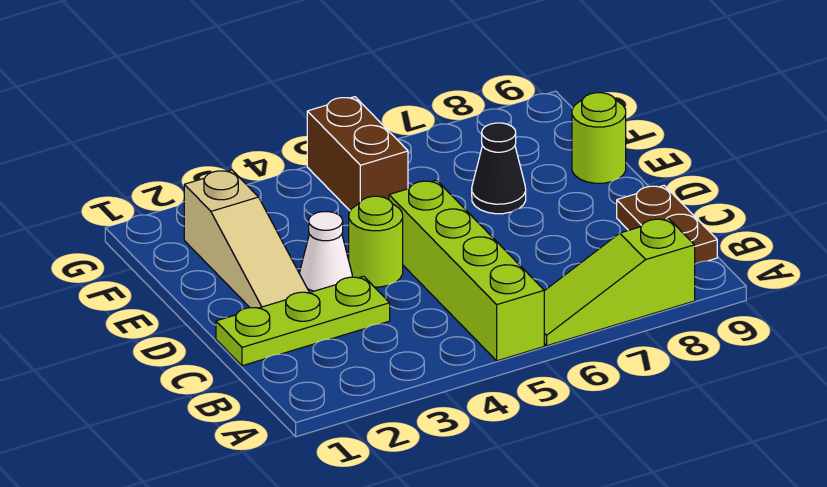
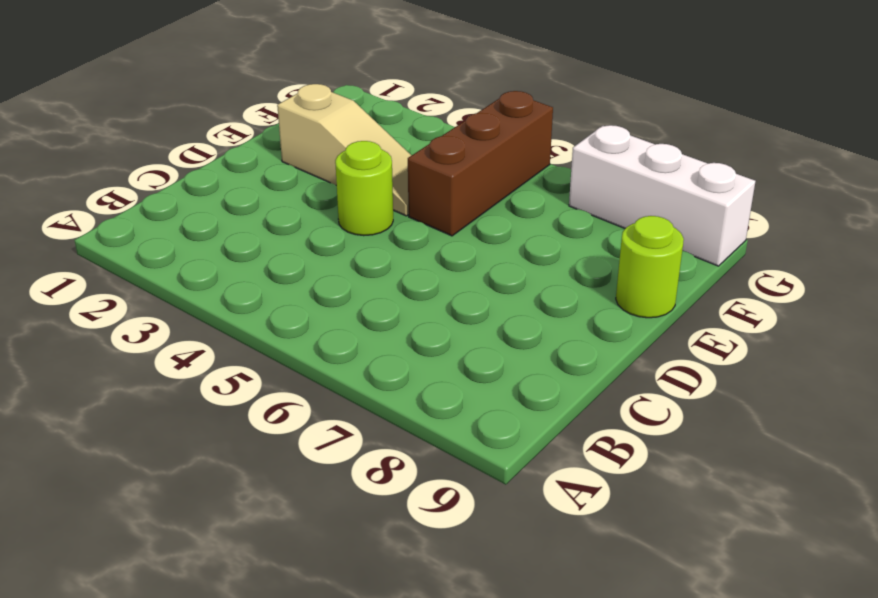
tan slope E2:E4 level 1 top 2 -> tan slope D2:F2 level 1 top F
brown brick E5:G5 level 1 -> brown brick F5:G5 level 1
white brick G7:G9 level 1 -> none
none -> lime brick A5:D5 level 1
none -> lime slope A6:A8 level 1 top 8

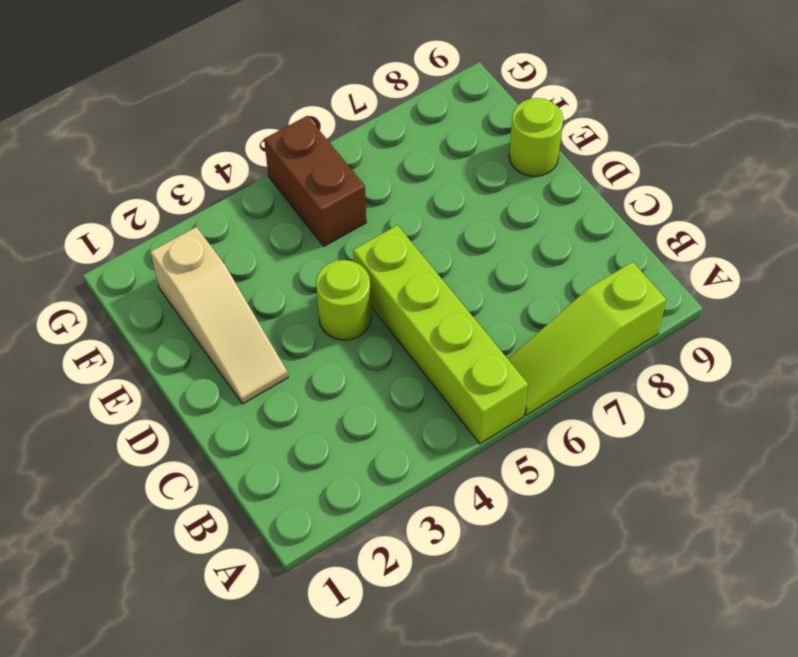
none -> brown plate B9:C9 level 1
none -> lime plate C1:C3 level 1

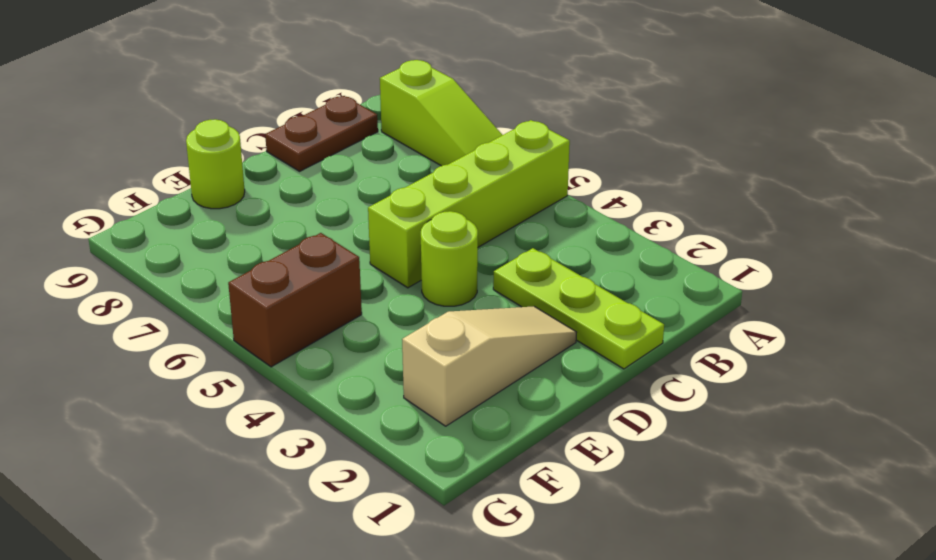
none -> white cone D3 level 1
none -> black cone E7 level 1

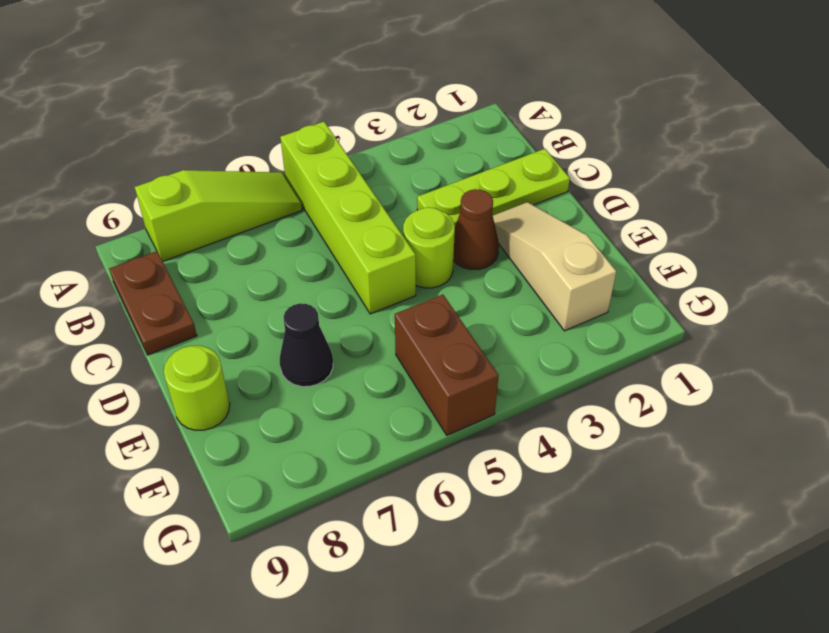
brown cone D3 level 1 -> white cone D3 level 1

